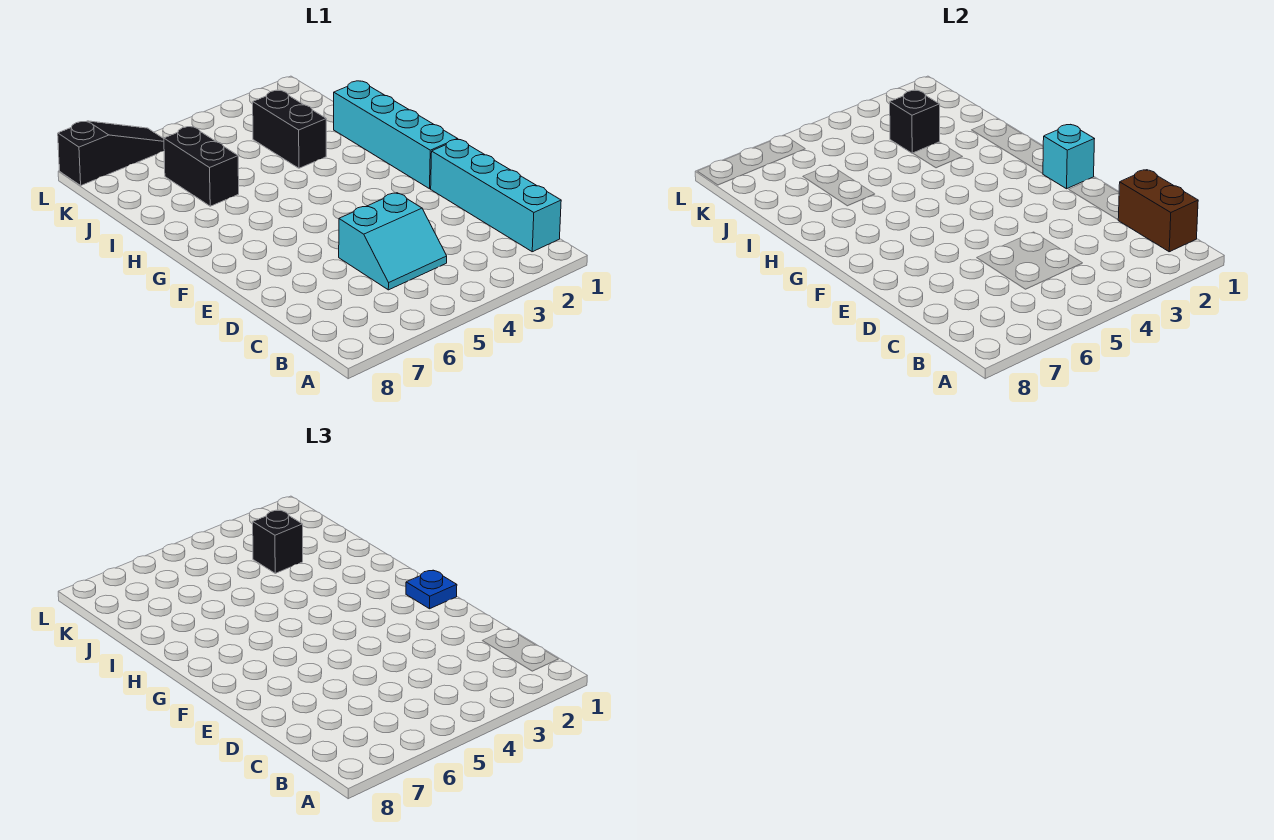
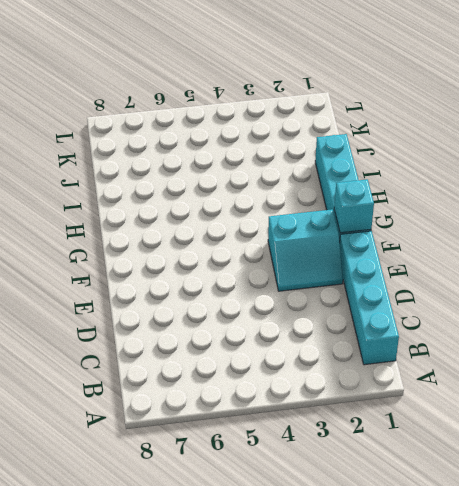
cyan slope E2:F3 level 1 top F -> cyan slope C4:D5 level 1 top D
none -> black brick I3:J3 level 1
none -> black brick I6:J6 level 1

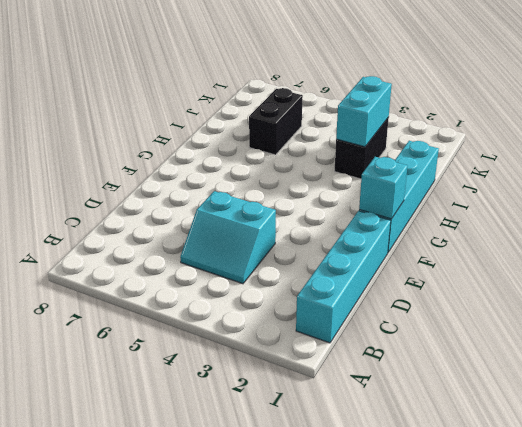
cyan brick I3:J3 level 2 -> black brick J3 level 2
none -> black slope L6:L8 level 1 top 8
none -> brown brick B1:C1 level 2

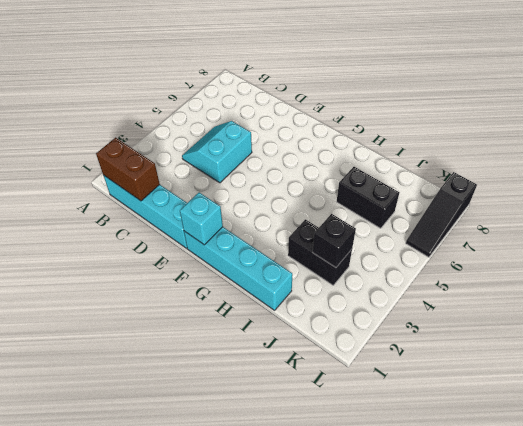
none -> blue plate F1 level 3
none -> black brick J3 level 3

